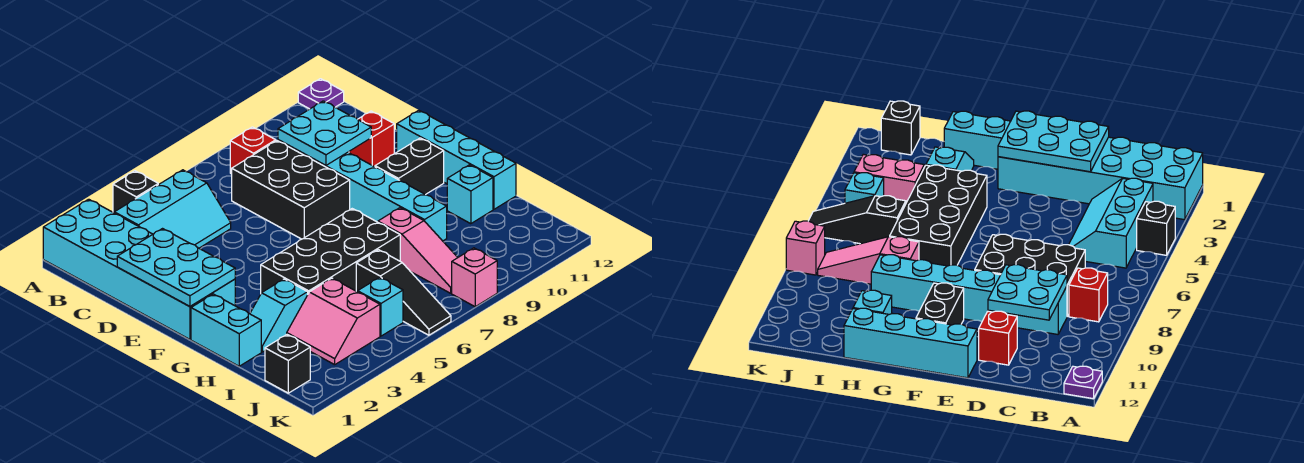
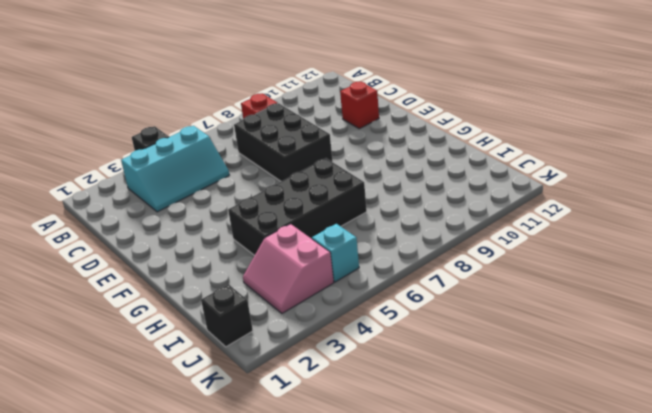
none -> cyan brick A1:F2 level 1
none -> purple plate A12 level 1
none -> cyan brick C9:H9 level 1

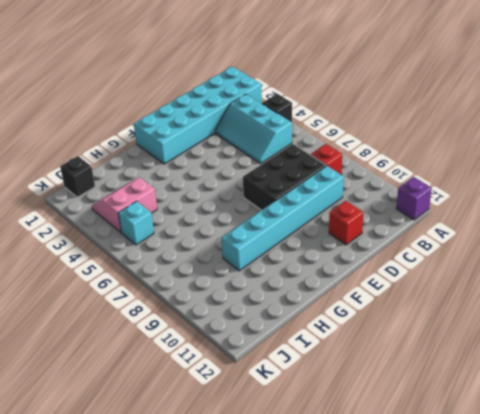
purple brick A12 level 1 -> purple plate A12 level 1
none -> cyan brick E12:H12 level 1
none -> black brick F10:F11 level 1
none -> cyan brick G1:H1 level 1

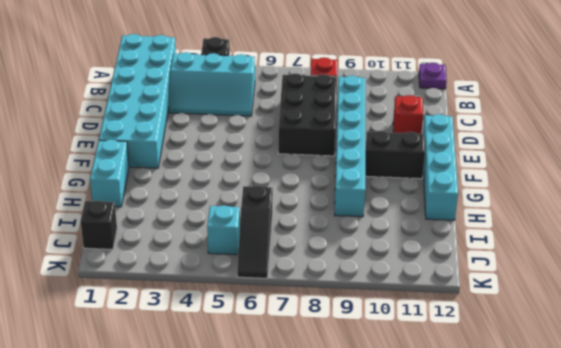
none -> black brick G4:H7 level 1
none -> cyan slope H2:H3 level 1 top 3
none -> pink slope H8:J8 level 1 top H

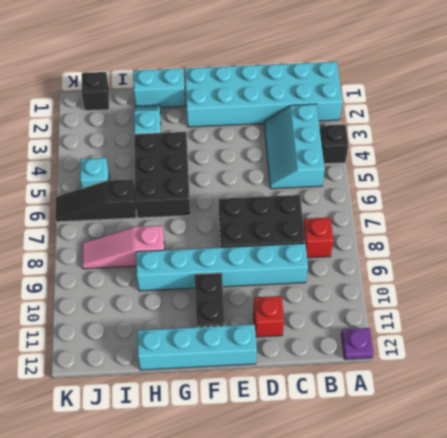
black brick G4:H6 level 1 -> black brick G4:H7 level 1
none -> cyan brick H11 level 1
none -> pink slope I3:J4 level 1 top 4
none -> pink brick K8 level 1

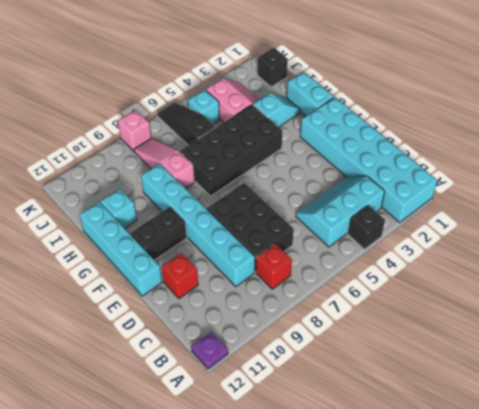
none -> cyan plate C9:D10 level 2
none -> cyan plate D1:F2 level 2

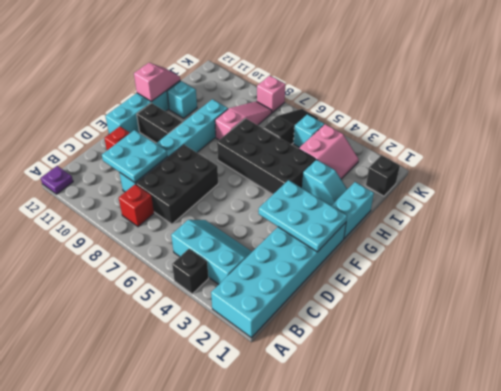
cyan plate E1:F3 level 2 -> cyan plate D1:F2 level 2
pink slope G12:H12 level 2 top G -> none

